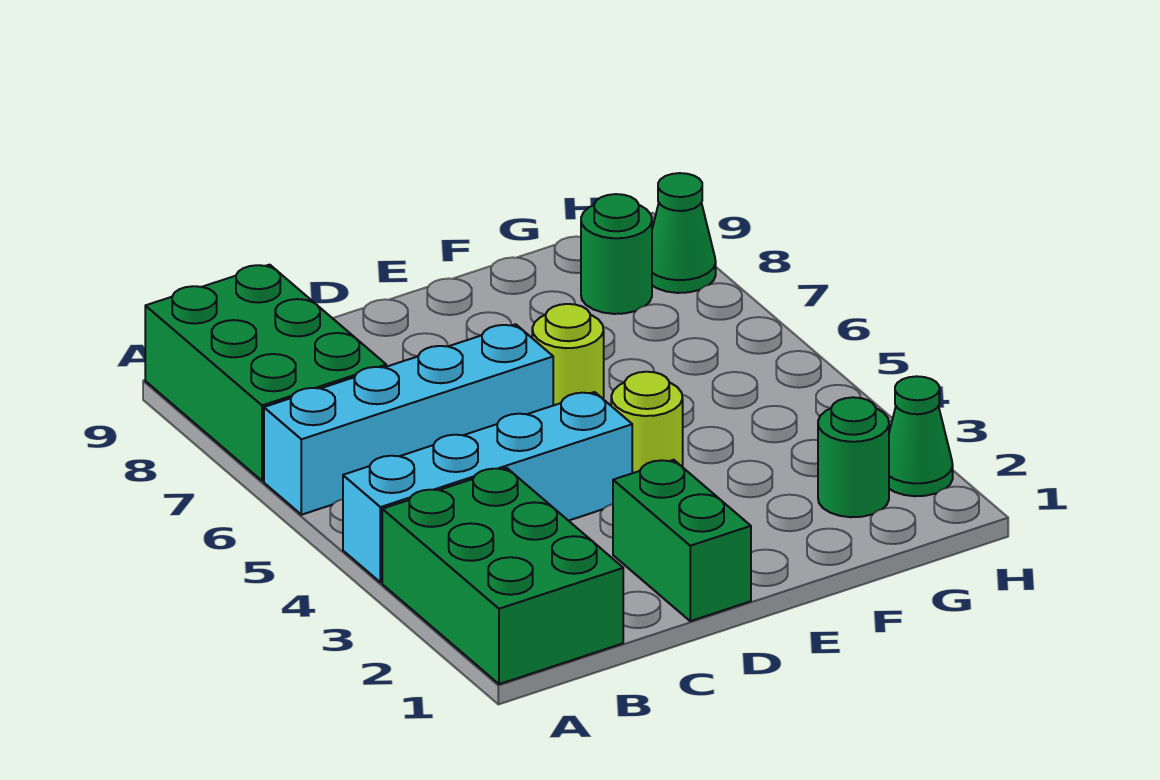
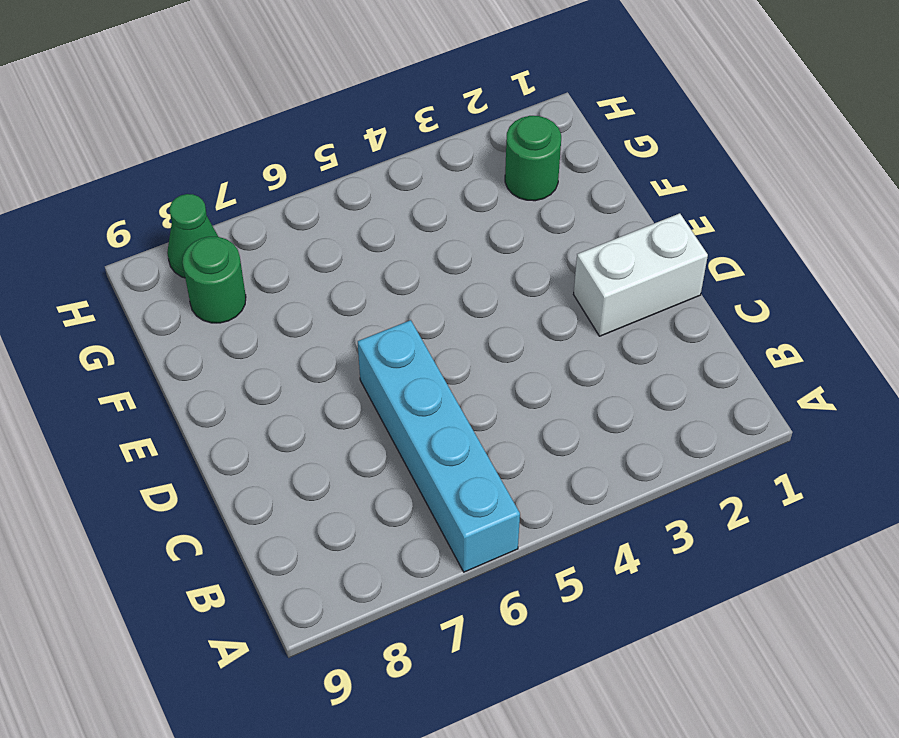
white brick D1:D2 level 1 -> green brick D1:D2 level 1
none -> green brick A1:B3 level 1
none -> cyan brick A4:D4 level 1

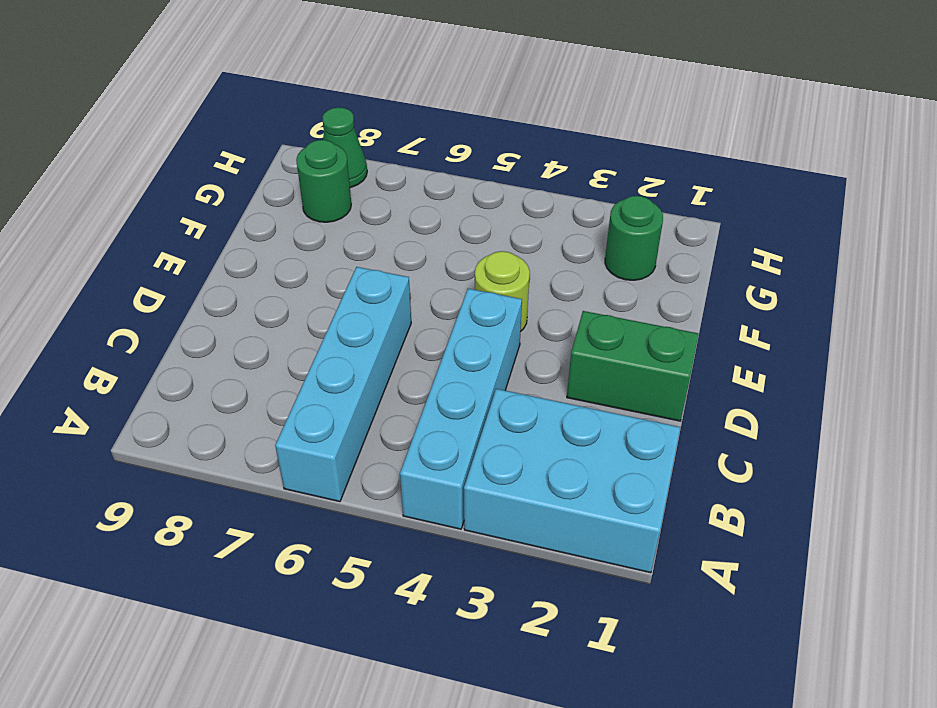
cyan brick A1:B3 level 1 -> green brick A1:B3 level 1
none -> green brick A7:B9 level 1
none -> lime round brick E6 level 1

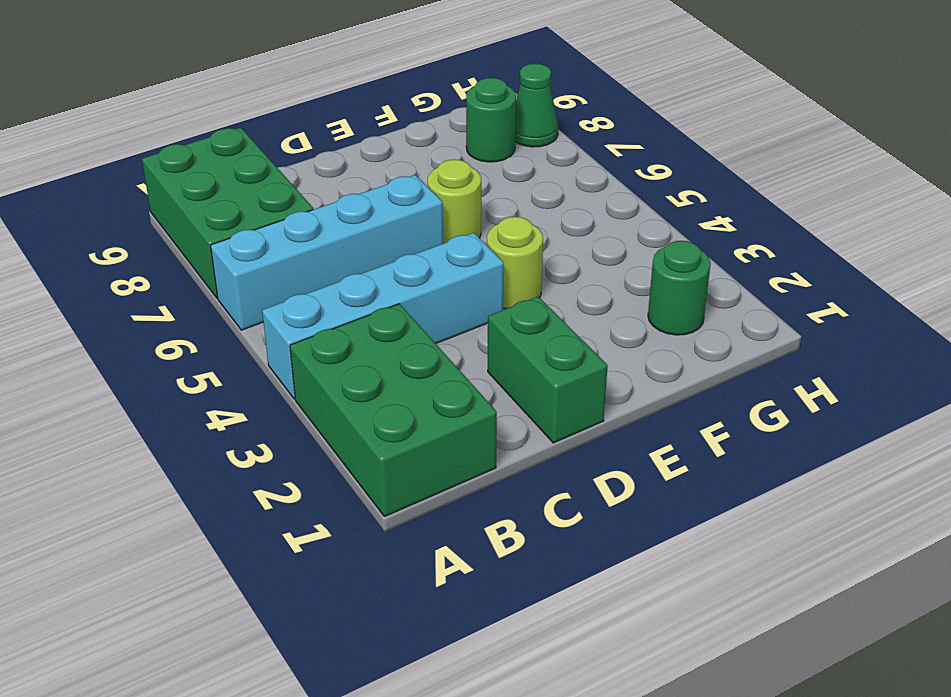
none -> green cone H2 level 1

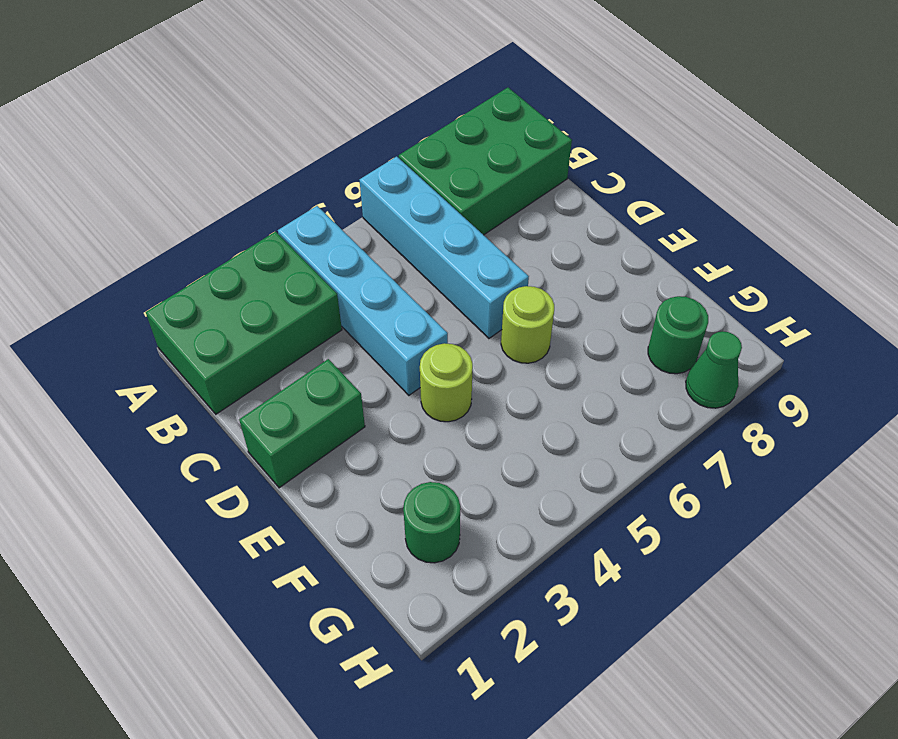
none -> green cone H2 level 1

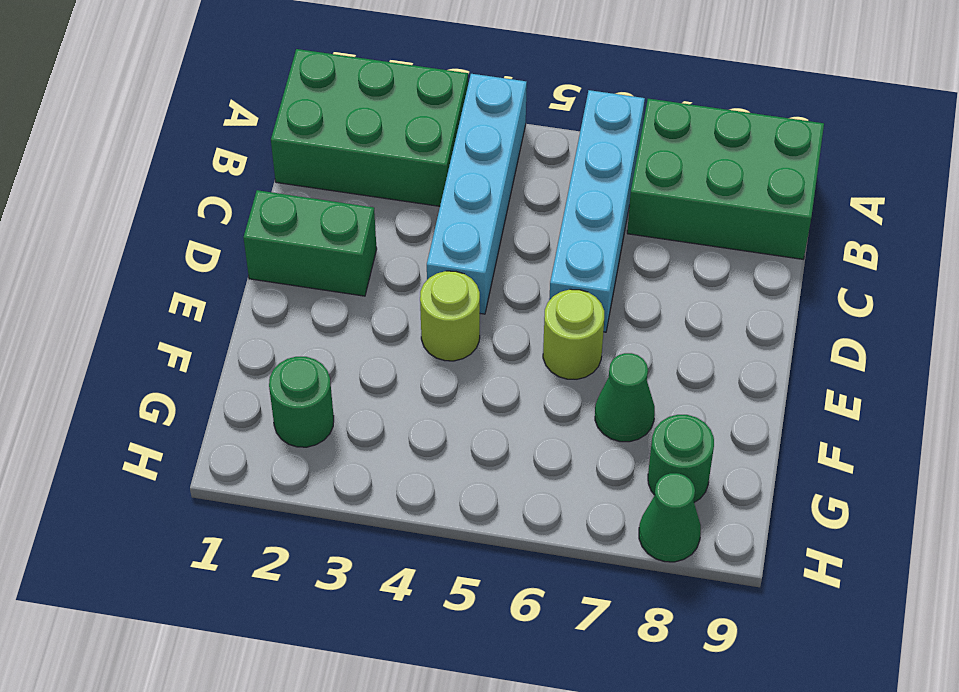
green cone F7 level 1 -> green cone H2 level 1

